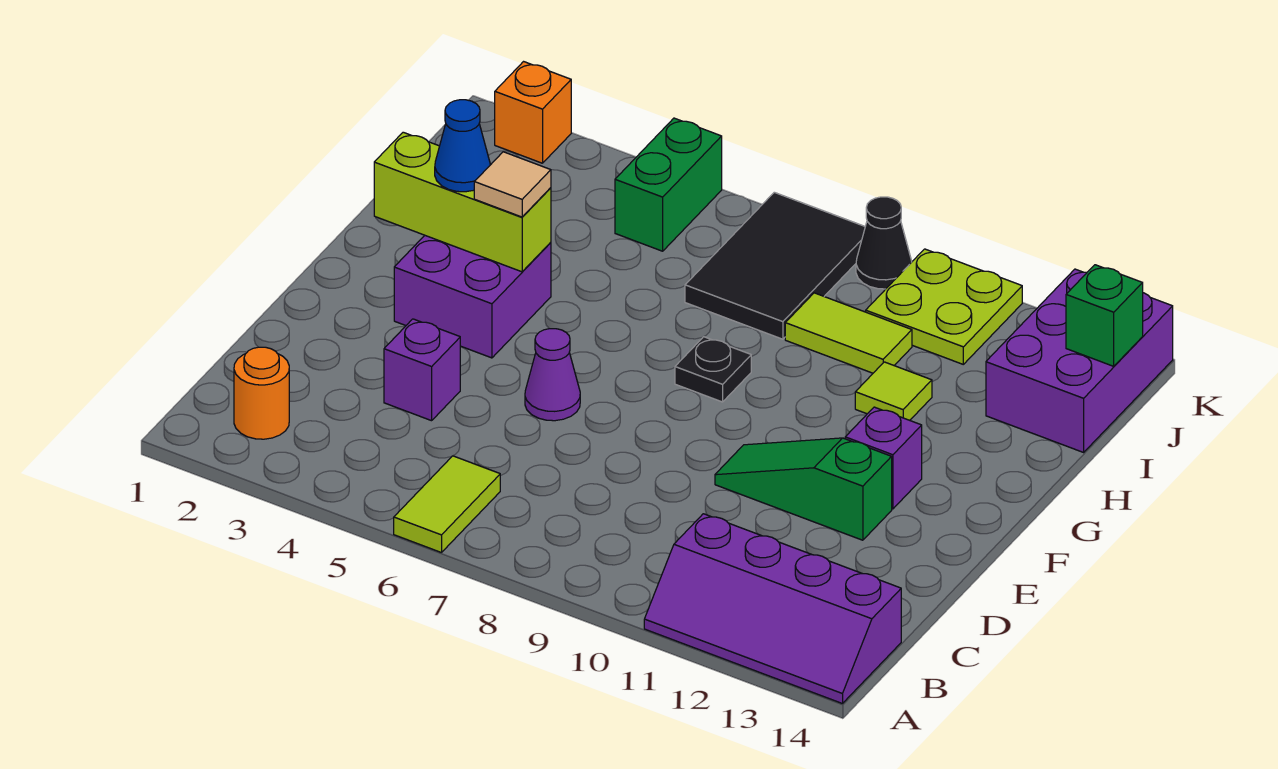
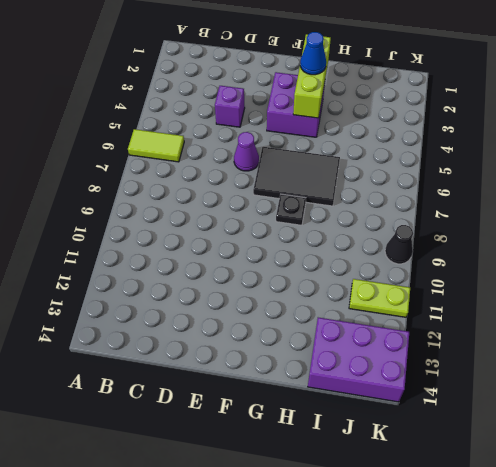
black tile F6:H7 level 1 -> black tile I7:K8 level 1
lime plate J11:K11 level 1 -> lime plate J10:K11 level 1
none -> purple slope A11:B14 level 1 top B
none -> orange round brick B2 level 1
none -> green slope E10:E12 level 1 top 12

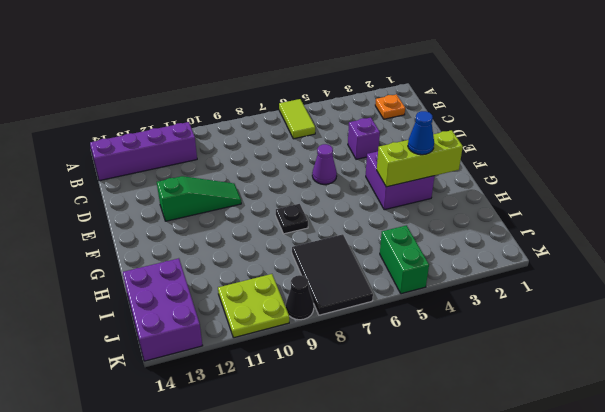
orange plate B2 level 1 -> orange round brick B2 level 1
none -> purple brick F12 level 1
none -> lime tile H11 level 1
none -> lime tile I9:I10 level 1

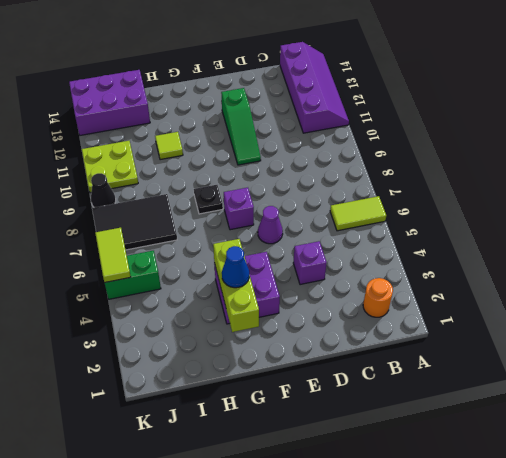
purple brick F7 level 1 -> purple brick F12 level 1
lime tile K5:K6 level 2 -> lime tile I9:I10 level 1
none -> orange brick K2 level 1
none -> green brick J14 level 2
none -> tan tile G4 level 3

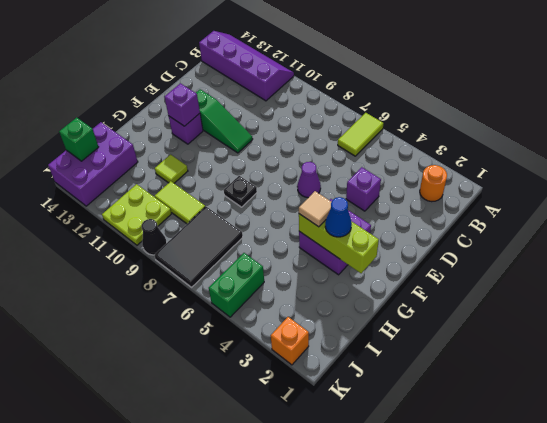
purple brick F12 level 2 -> none

